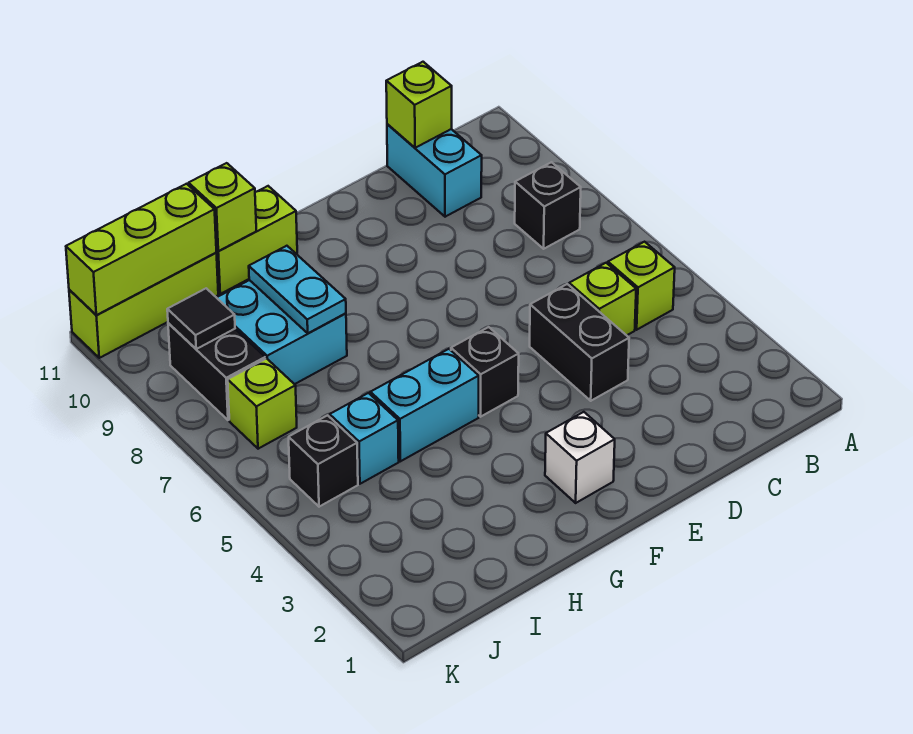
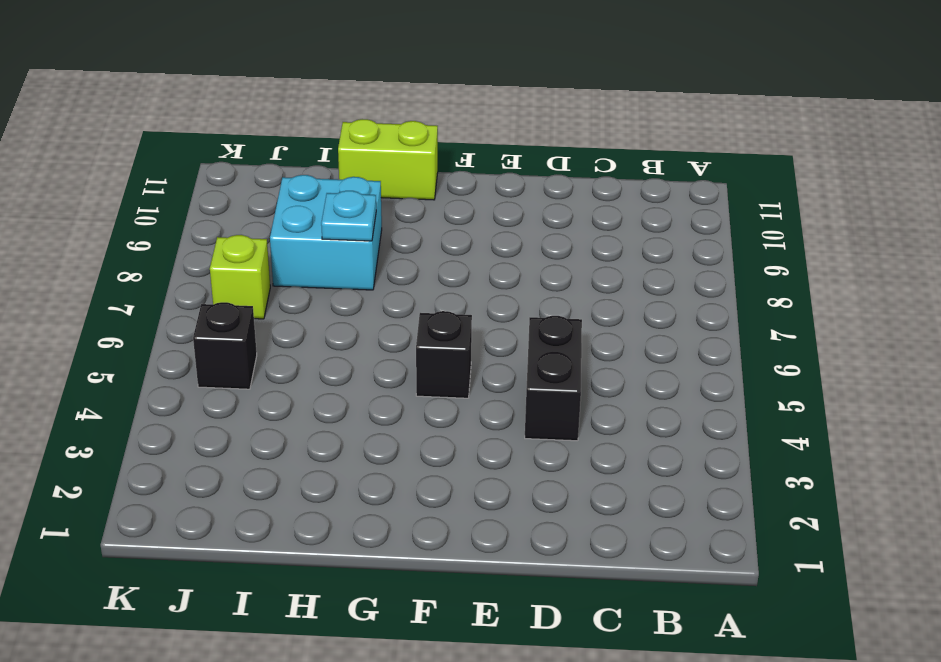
cyan plate H8 level 2 -> cyan plate H8:H9 level 2
none -> lime brick B5 level 1
none -> black brick B8 level 1
none -> lime brick C5 level 1

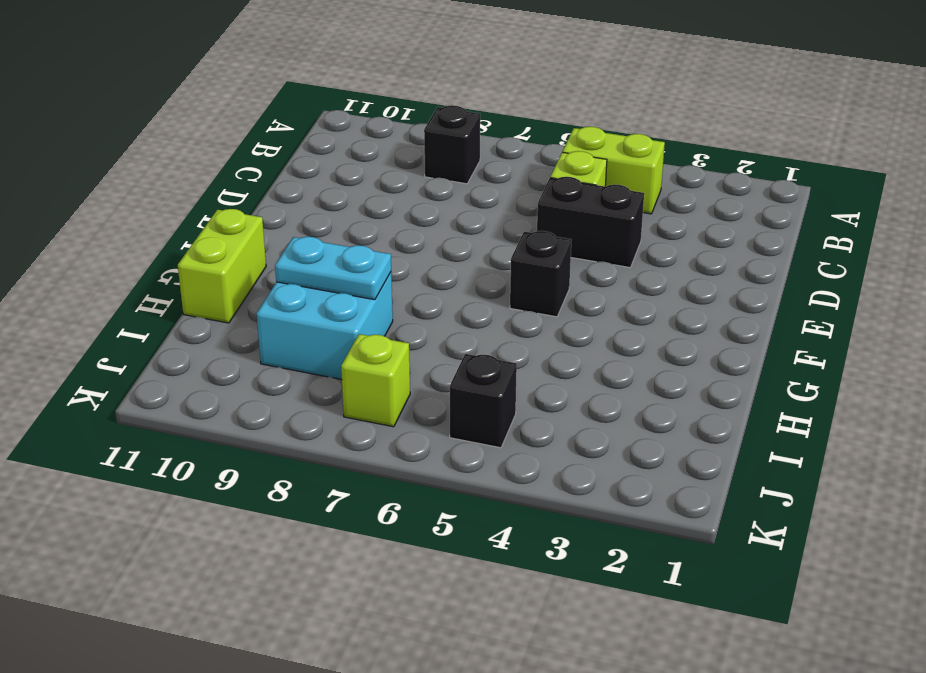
lime brick B4:B5 level 1 -> lime brick B5 level 1
none -> cyan brick C10:C11 level 1
none -> white brick F2 level 1
none -> cyan brick G5:H5 level 1

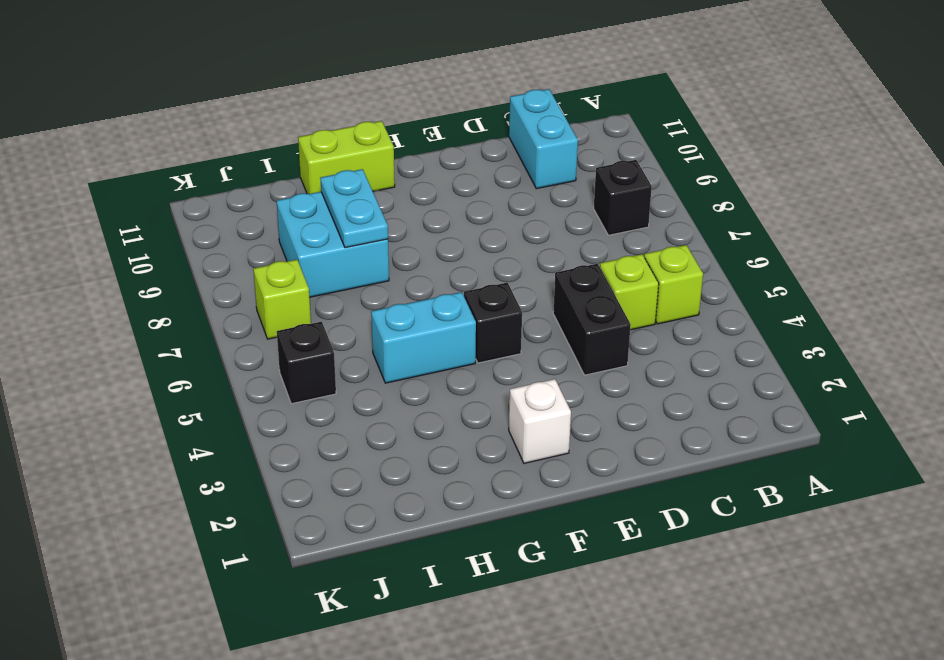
none -> cyan brick I5 level 1
none -> lime brick I11:K11 level 1
none -> black brick J8:J9 level 1

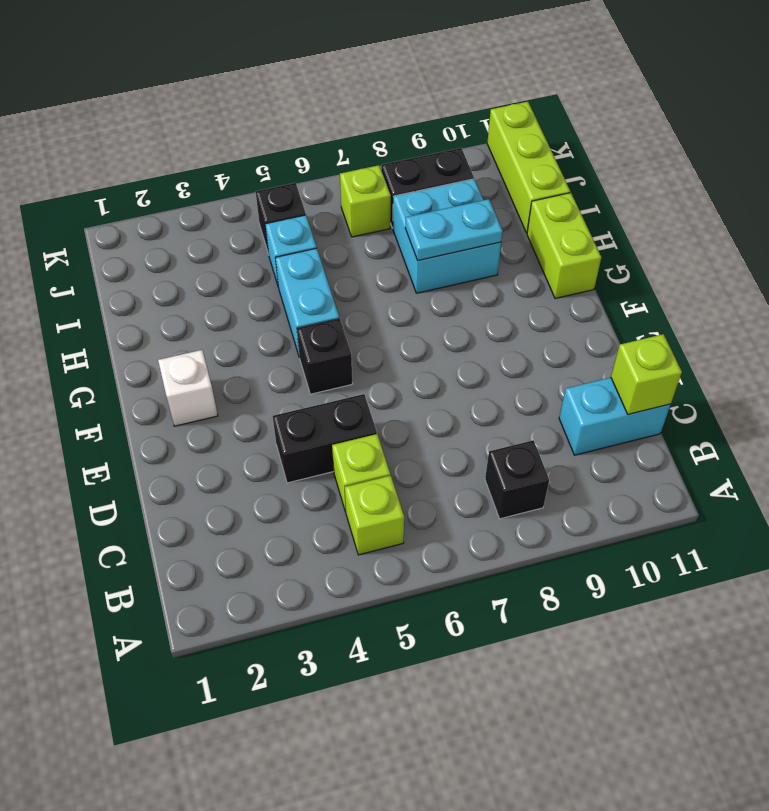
none -> lime brick H11 level 2
none -> lime brick I11:K11 level 2
none -> black tile J9 level 2

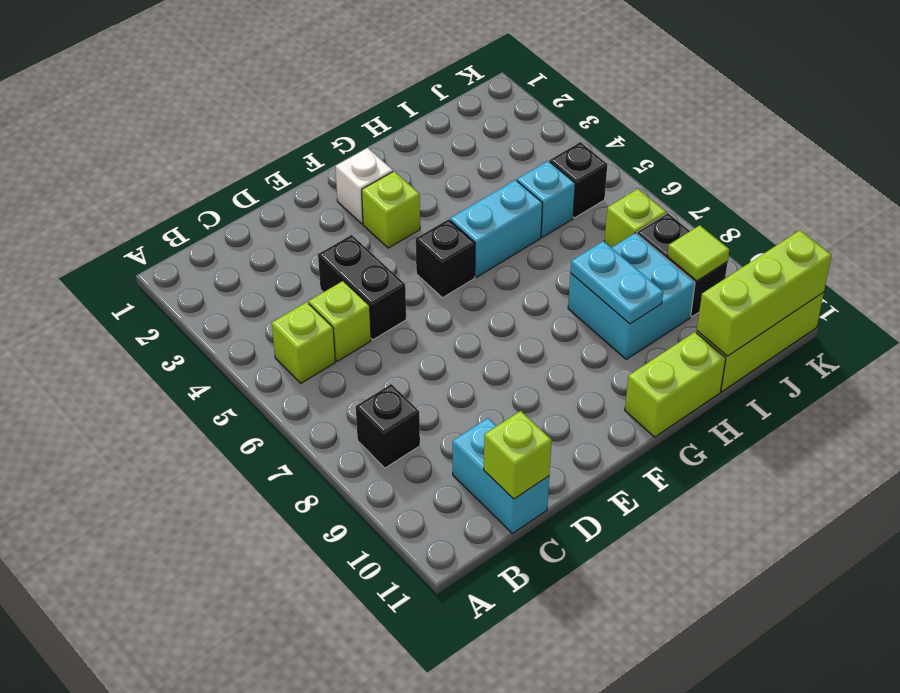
lime brick F3 level 1 -> lime brick H11 level 2
lime tile J9 level 2 -> black tile J9 level 2

